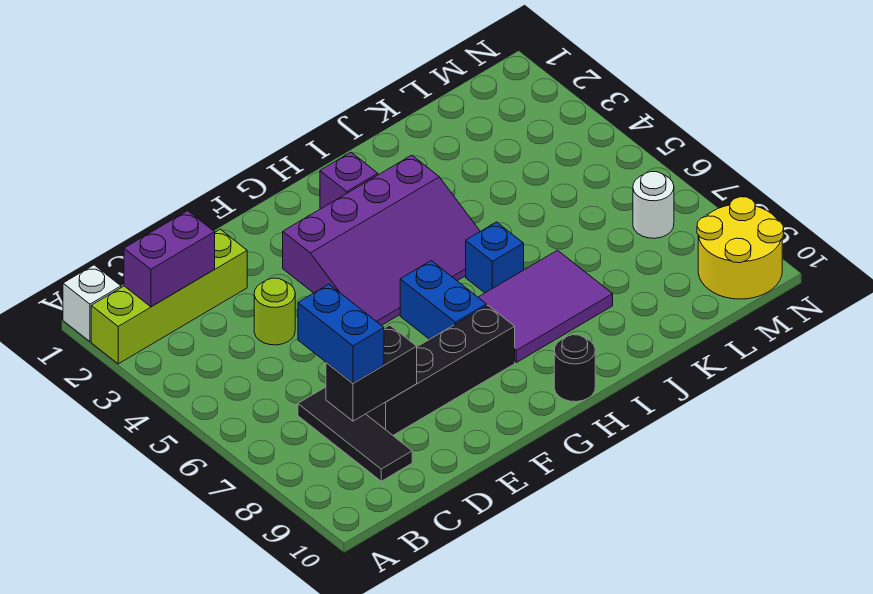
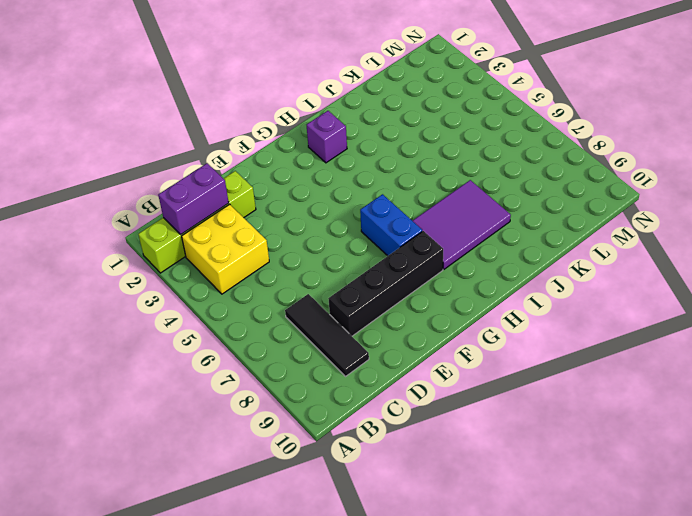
yellow brick B3:C4 level 1 -> none
none -> white brick A1 level 1
none -> lime round brick D4 level 1
none -> purple slope F3:I5 level 1 top 3

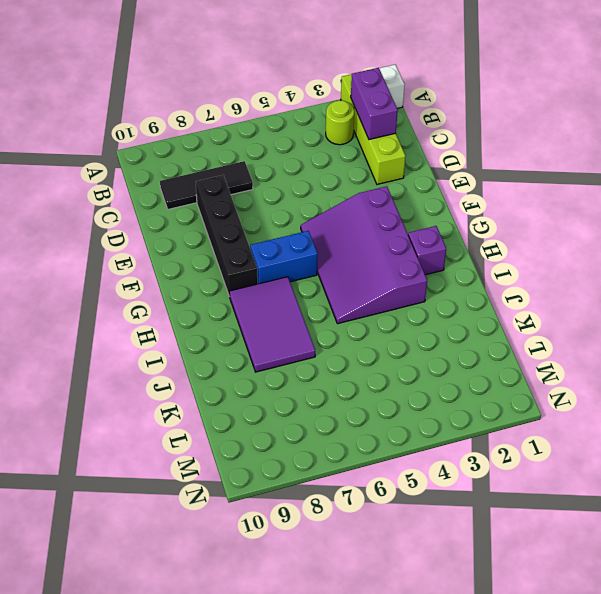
lime round brick B3 level 1 -> lime round brick D4 level 1
none -> black round brick H10 level 1
none -> blue brick I6 level 1
none -> white round brick M7 level 1

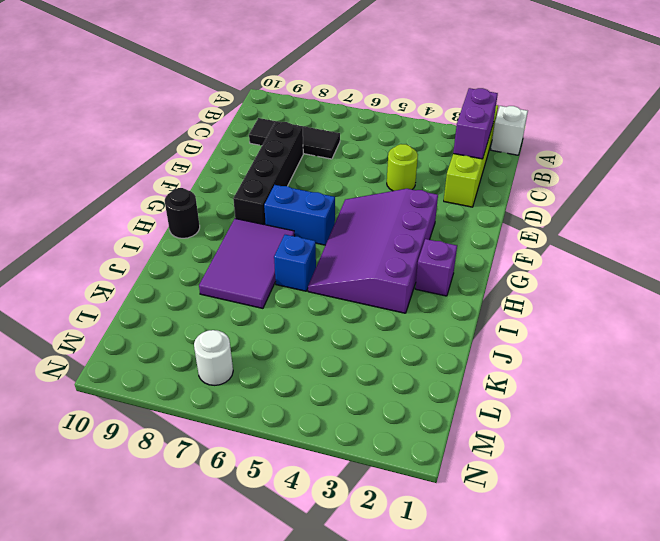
none -> yellow round brick M9:N10 level 1
none -> black brick C8:D8 level 2
none -> blue brick C7:C8 level 3

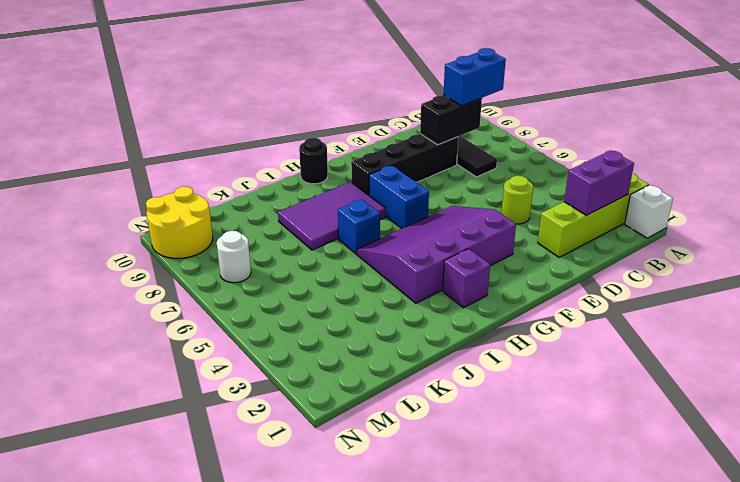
blue brick B8:C8 level 3 -> blue brick C7:C8 level 3

